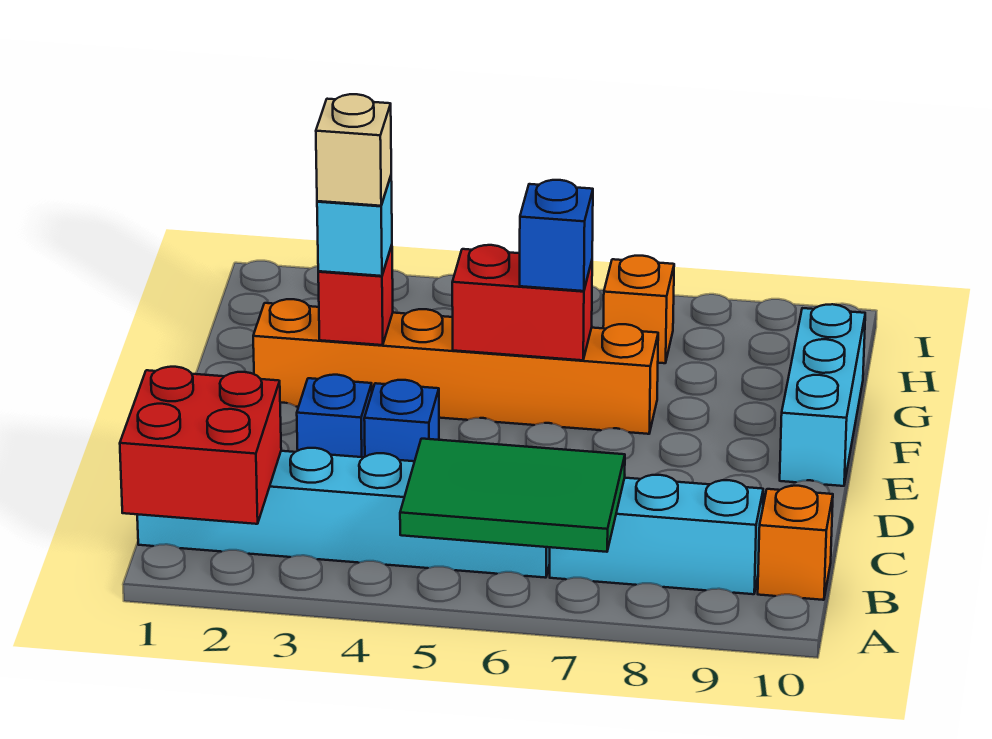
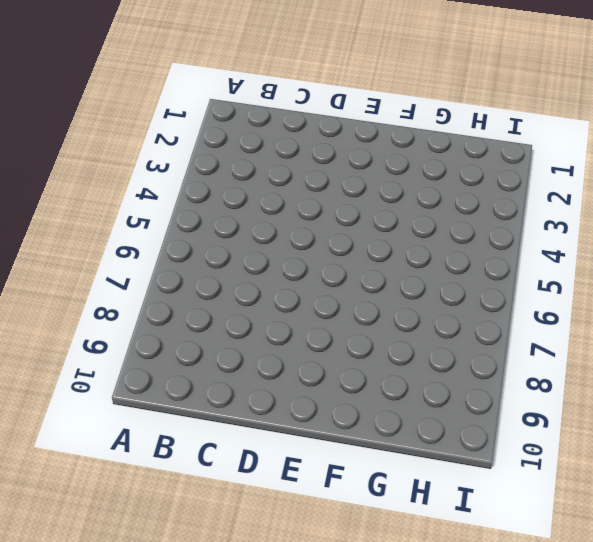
none -> cyan brick B1:B6 level 1
none -> cyan brick B7:B9 level 1
none -> orange brick B10 level 1

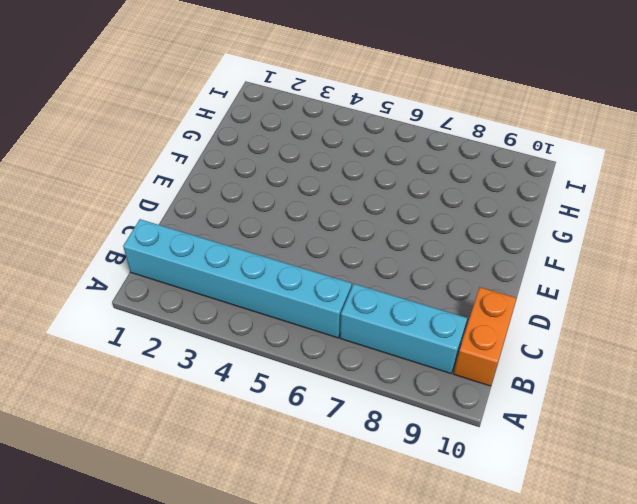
orange brick B10:C10 level 1 -> orange brick B10 level 1
none -> blue brick D3 level 1
none -> blue brick D4 level 1
none -> cyan brick E10:G10 level 1

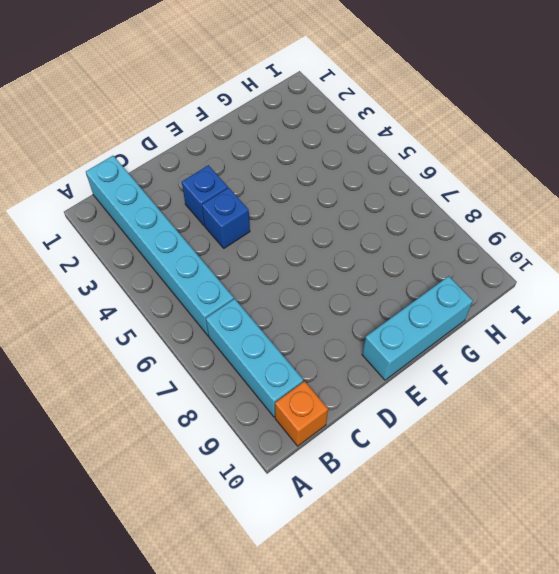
none -> orange brick F2:F7 level 1
none -> orange brick H7 level 1
none -> red brick A1:B2 level 2

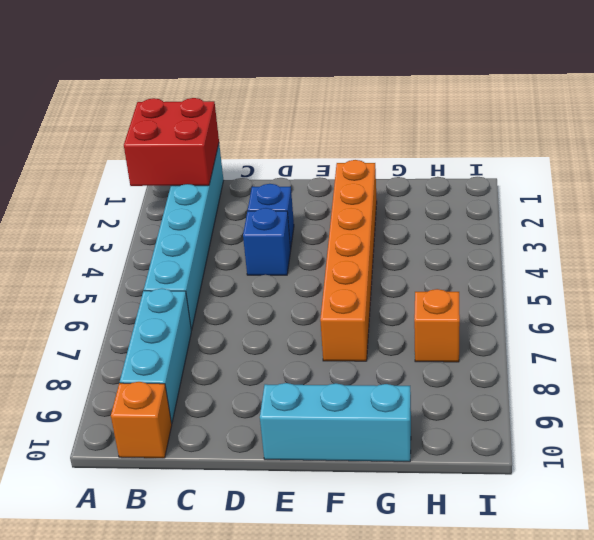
none -> green tile A5:B7 level 2
none -> red brick F3 level 2
none -> red brick F5:F6 level 2

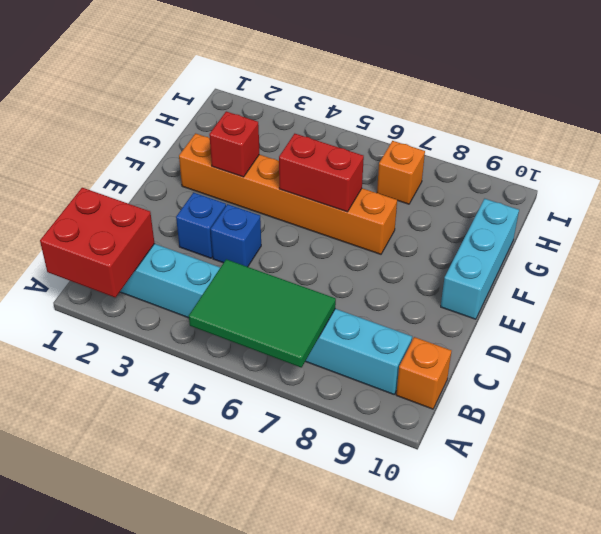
none -> cyan brick F3 level 3
none -> blue brick F6 level 3
none -> tan brick F3 level 4

